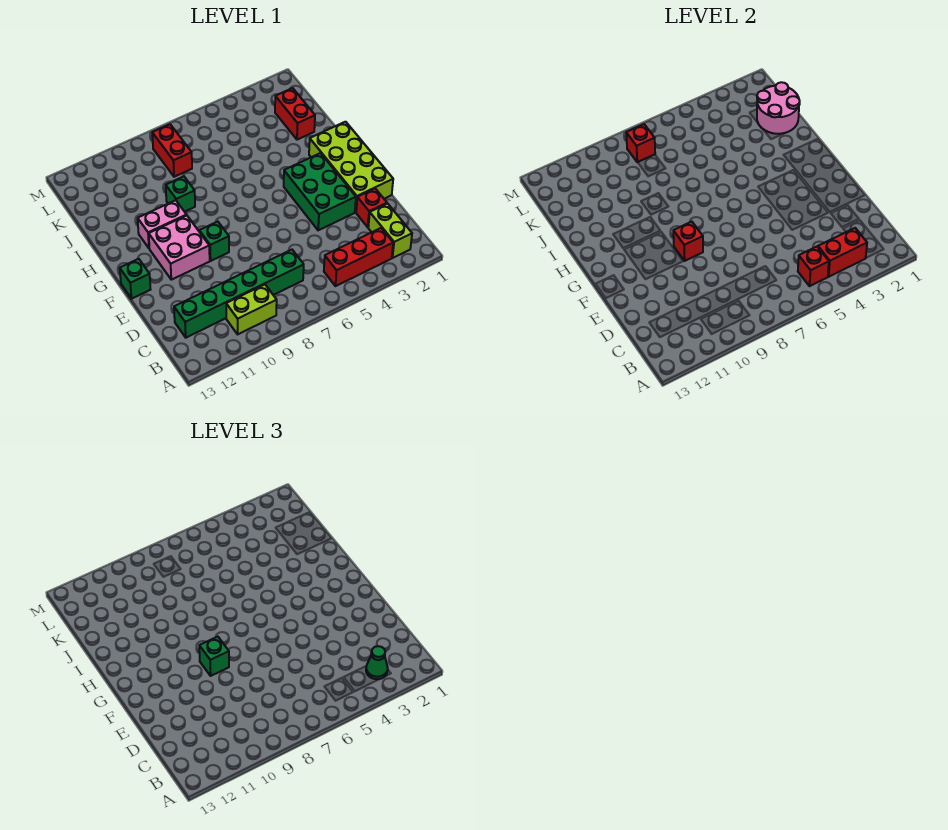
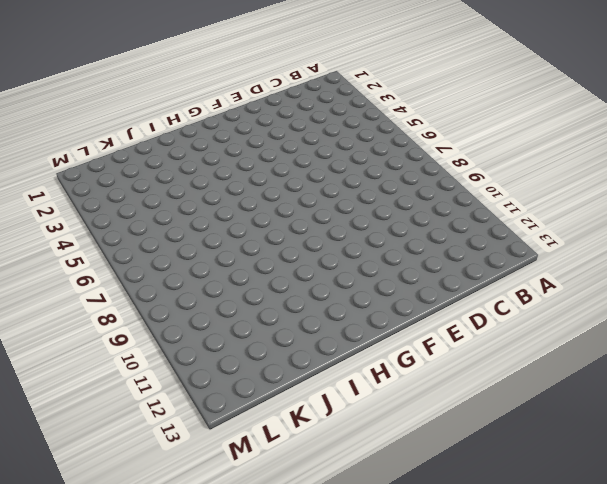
none -> lime brick B2:C2 level 1
none -> red brick B3:B5 level 1
none -> lime brick B9:B10 level 1

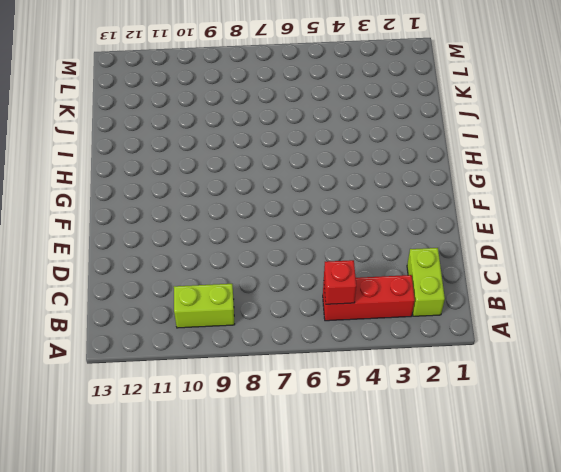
none -> green brick C7:C12 level 1
none -> red brick D2 level 1
none -> lime brick E1:H2 level 1

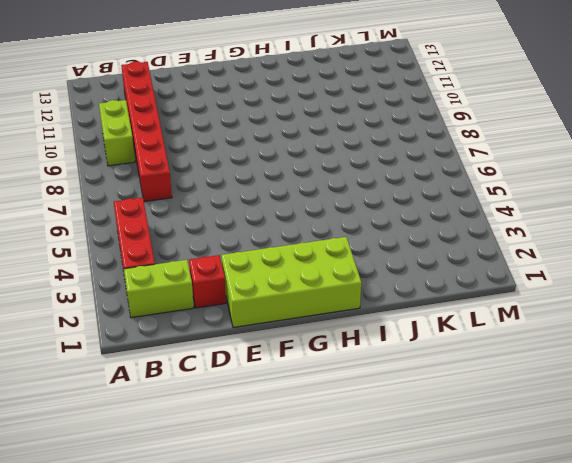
red brick C7:C12 level 1 -> green brick C7:C12 level 1
none -> green brick E3:G4 level 1
none -> green brick F9 level 1
none -> pink brick F10:G11 level 1

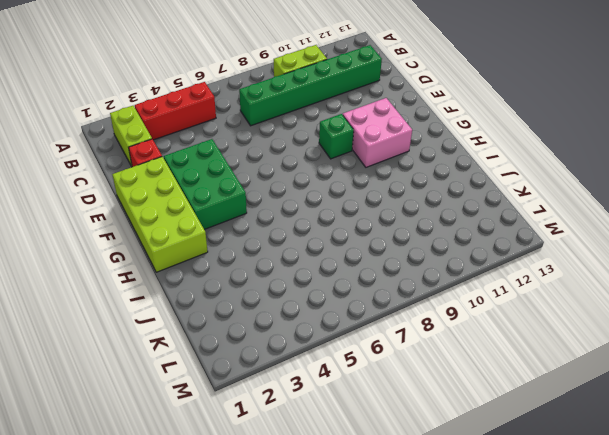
none -> green brick F13 level 1
none -> pink brick H10:H11 level 1
none -> green brick I9 level 1

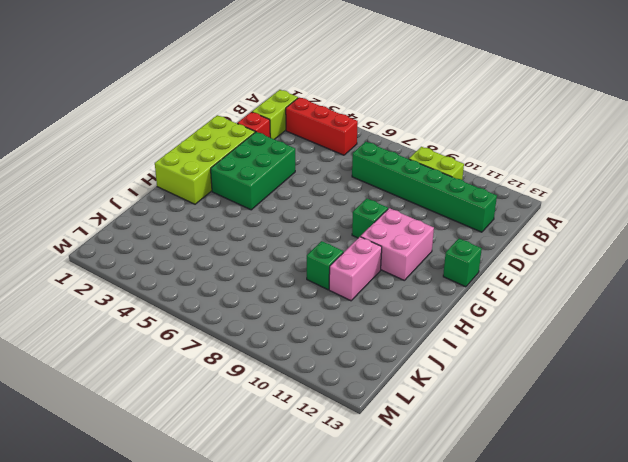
pink brick H10:I10 level 1 -> pink brick H10:H11 level 1
none -> red brick J2:K2 level 1
none -> red brick K8:L8 level 1
none -> red brick B3:B4 level 2

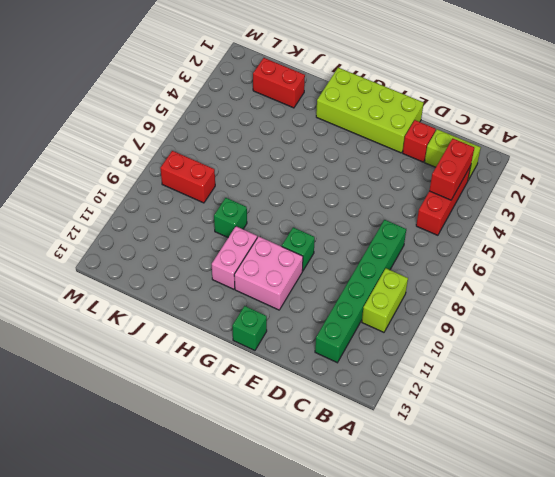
none -> green brick E3:G4 level 1
none -> red brick B5 level 2
none -> red brick F9 level 2

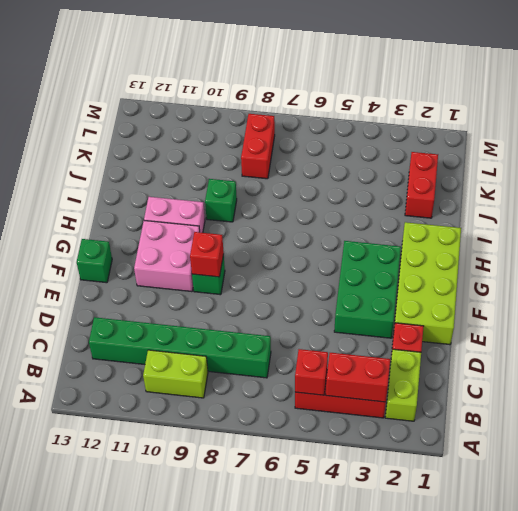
none -> pink round brick J1:K2 level 2
none -> red brick L8 level 2
none -> green cone B3 level 3

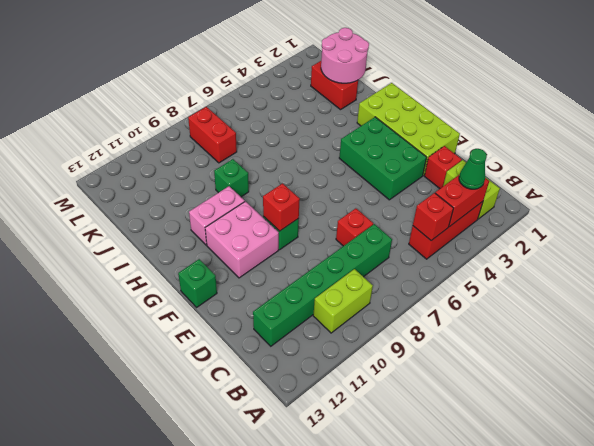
red brick D7 level 1 -> red brick L8 level 2
none -> green brick F9 level 3

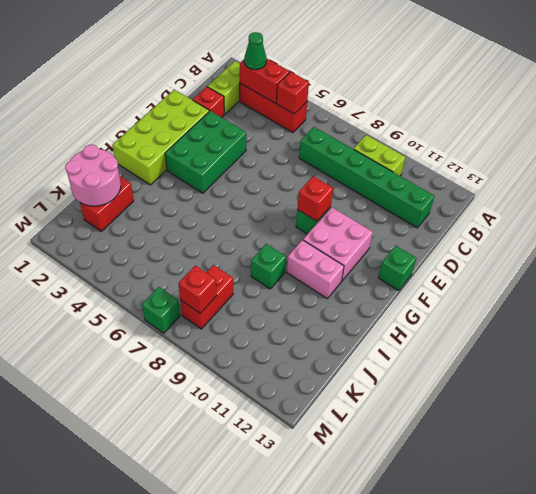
green brick M7 level 1 -> green brick F9 level 3

